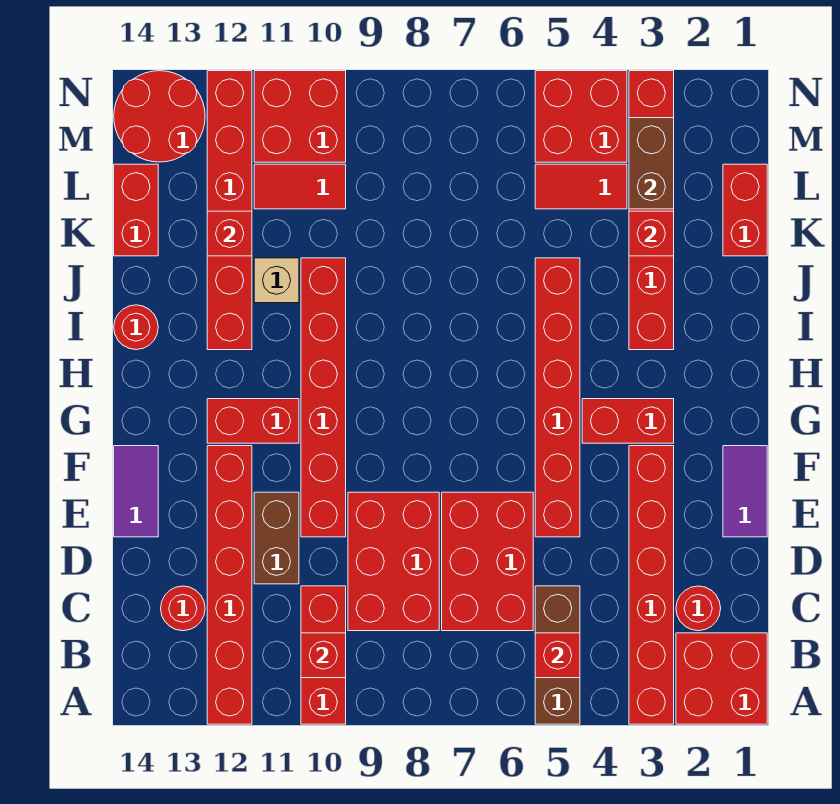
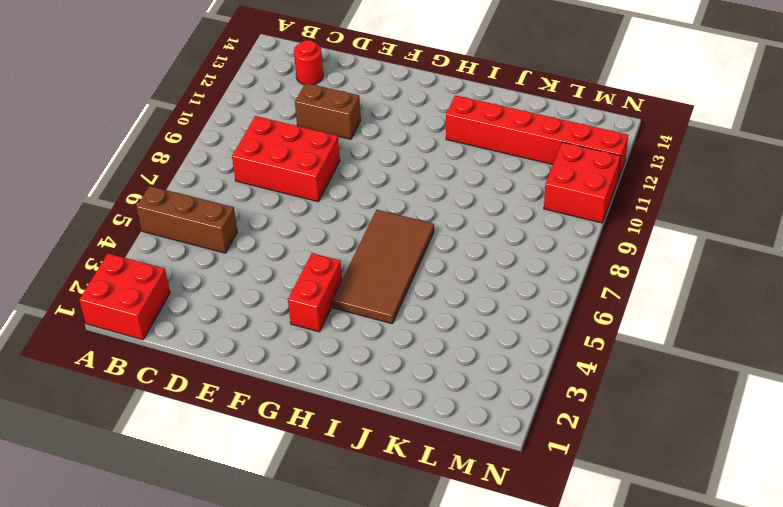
brown tile H4:I7 level 1 -> red brick E5:J5 level 1
none -> red brick A3:F3 level 1
none -> red brick A10:C10 level 1
none -> red brick A12:F12 level 1
none -> red round brick C2 level 1

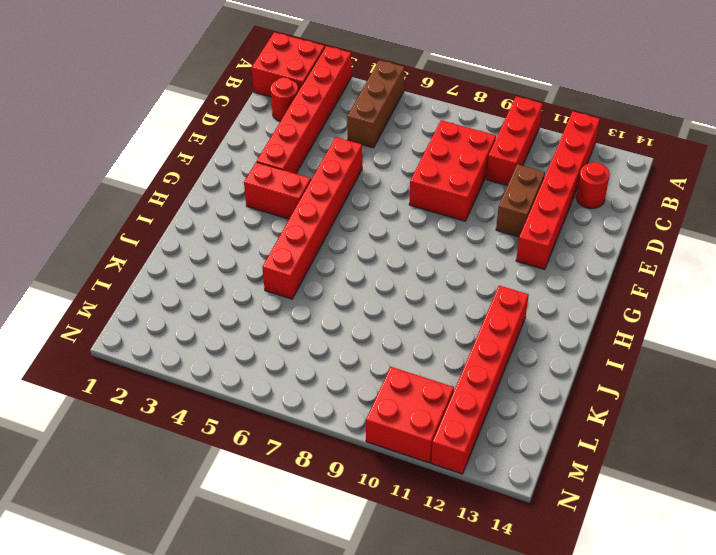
none -> red brick C6:E7 level 1
none -> purple tile E1:F1 level 1
none -> red brick E10:J10 level 1
none -> purple tile E14:F14 level 1

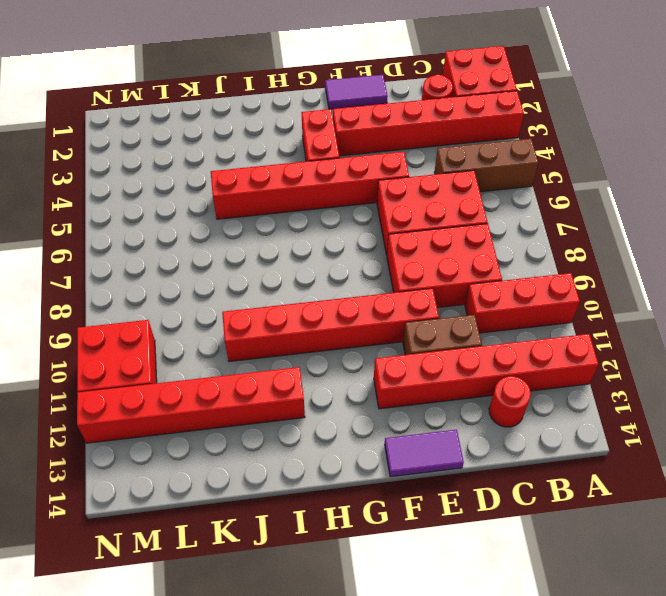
none -> red brick G11:G12 level 1
none -> red brick I3:N3 level 1
none -> red round brick I14 level 1
none -> tan brick J11 level 1

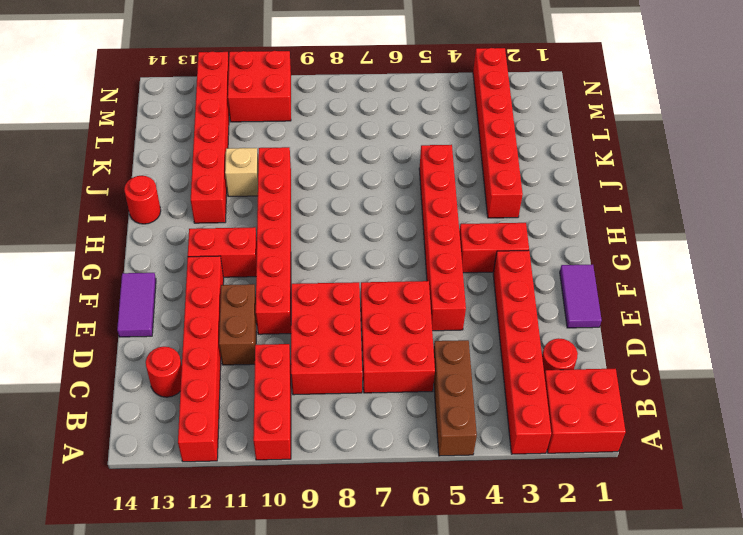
none -> red brick K1:L1 level 1
none -> red brick K14:L14 level 1
none -> red tile L4:L5 level 1
none -> red tile L10:L11 level 1

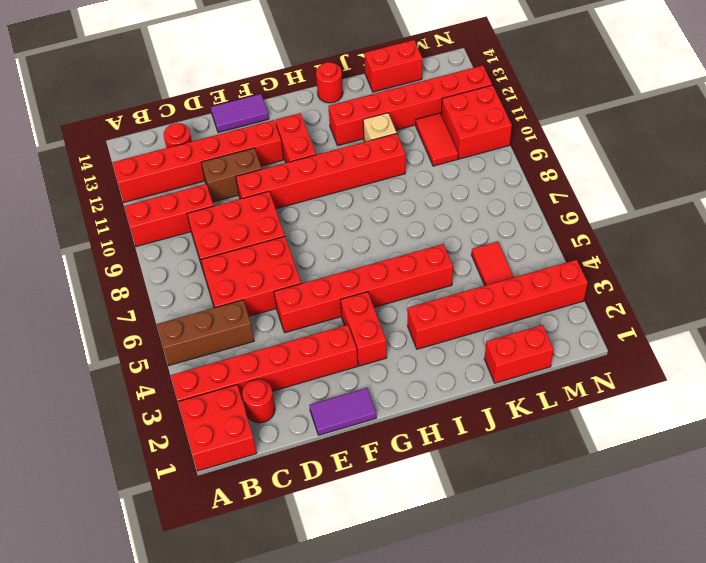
none -> red brick M4:N5 level 1
none -> red round brick M13:N14 level 1
none -> red brick B5 level 2
none -> red brick B10 level 2

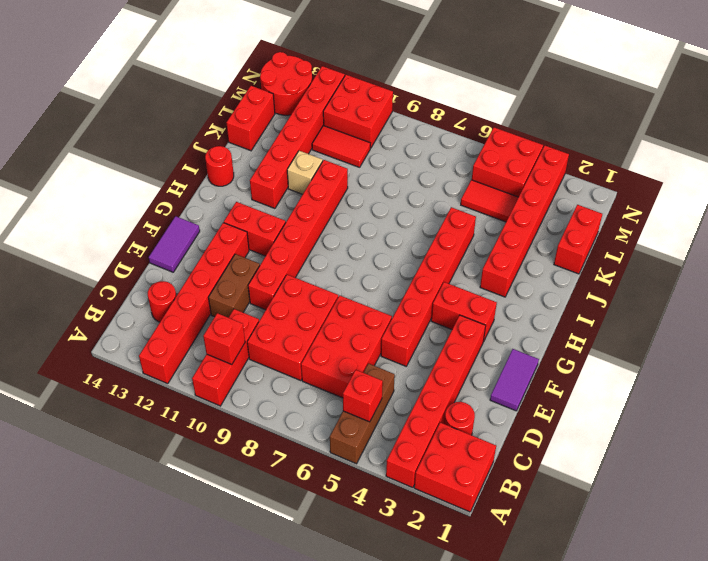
none -> red brick K3 level 2
none -> red brick K12 level 2
none -> brown brick L3:M3 level 2

